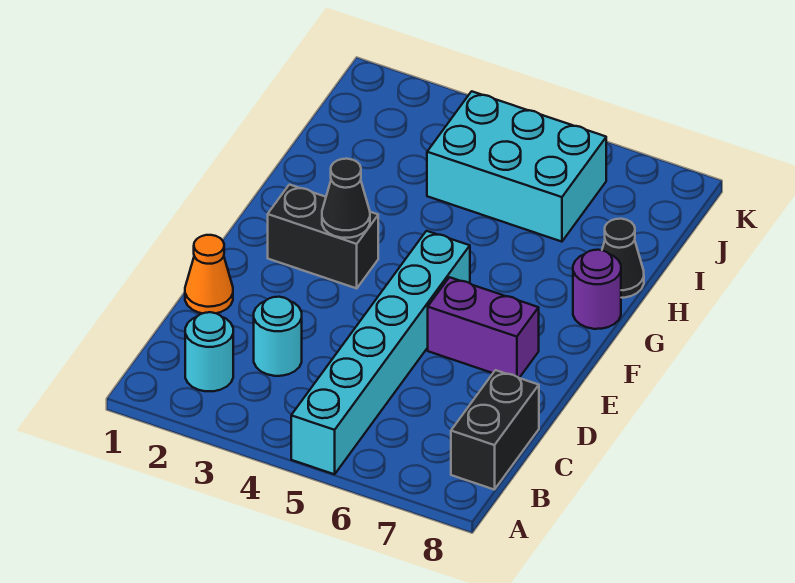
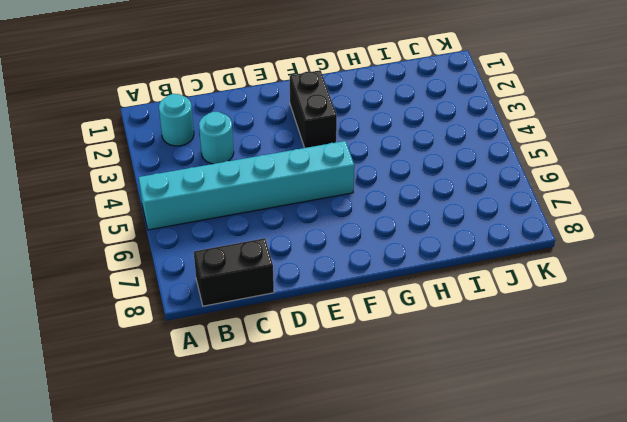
none -> orange cone D1 level 1
none -> purple brick E6:E7 level 1

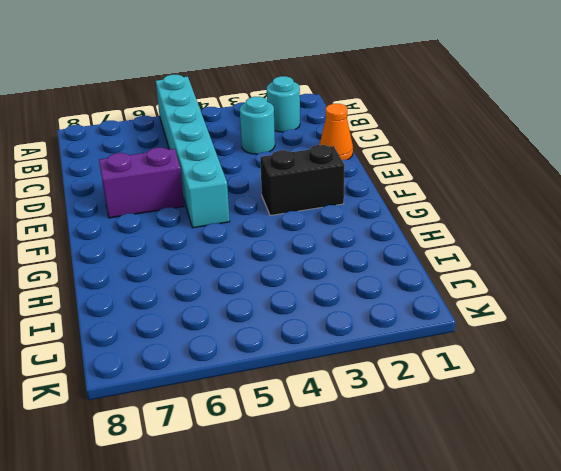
none -> black brick B8:C8 level 1
none -> purple round brick G8 level 1

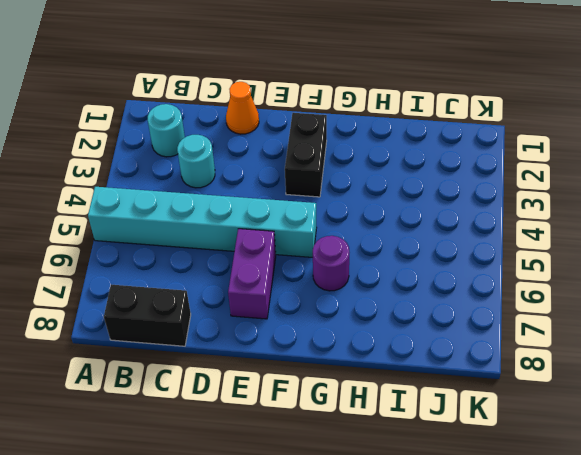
purple round brick G6 level 1 -> purple round brick G8 level 1
none -> black cone H8 level 1
none -> cyan brick I4:J6 level 1

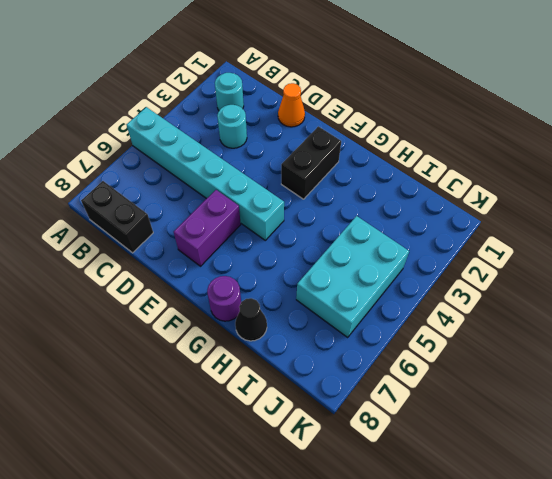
none -> black cone F3 level 2

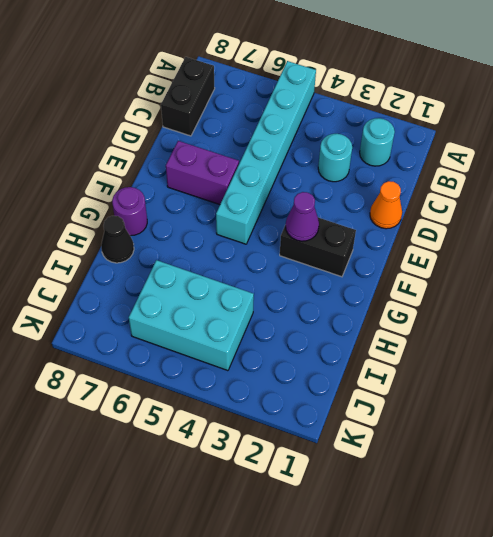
purple cone F3 level 2 -> black cone F3 level 2

